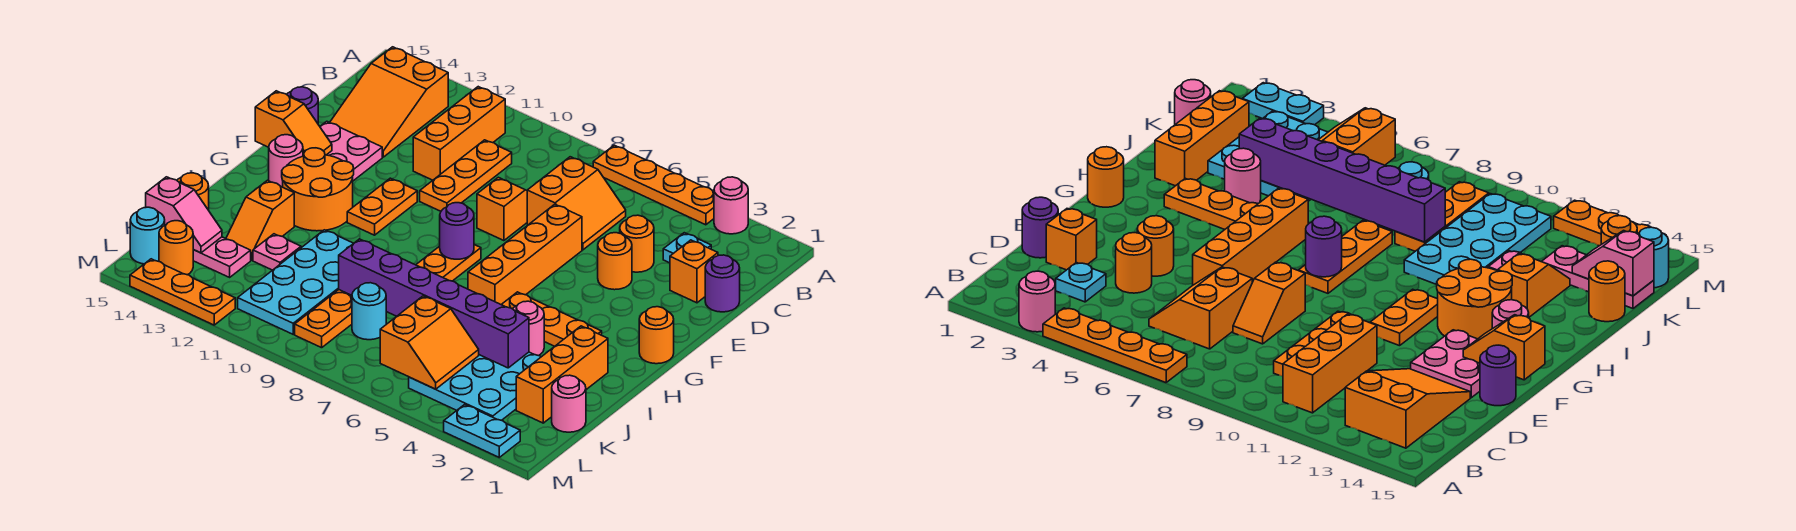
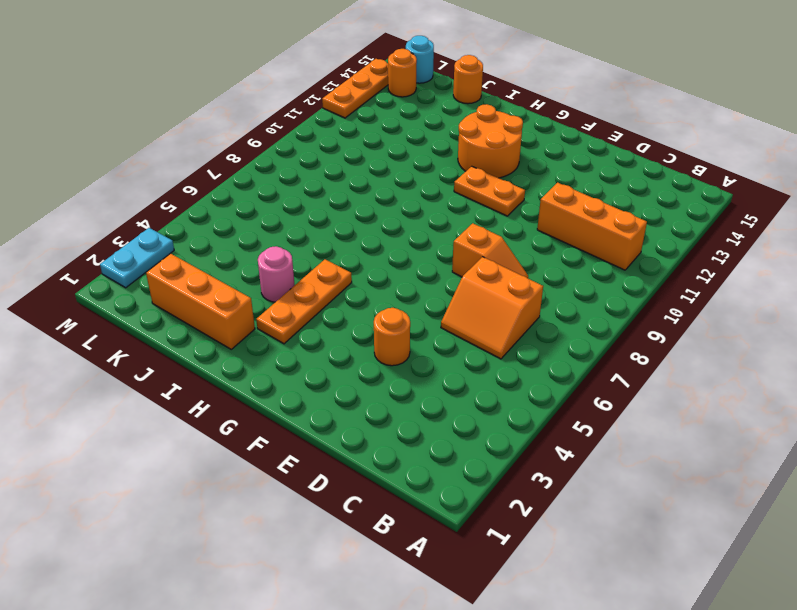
none -> pink round brick A3 level 1
none -> orange plate A4:A7 level 1
none -> orange slope B13:D14 level 1 top B
none -> cyan plate C3 level 1

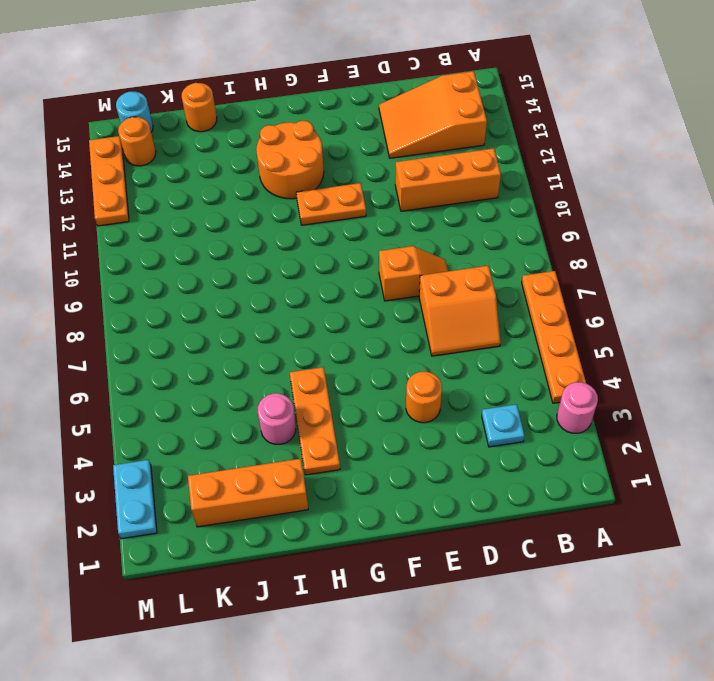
none -> orange plate C10:E10 level 1
none -> purple round brick D1 level 1
none -> orange brick D2 level 1
none -> orange round brick D4 level 1

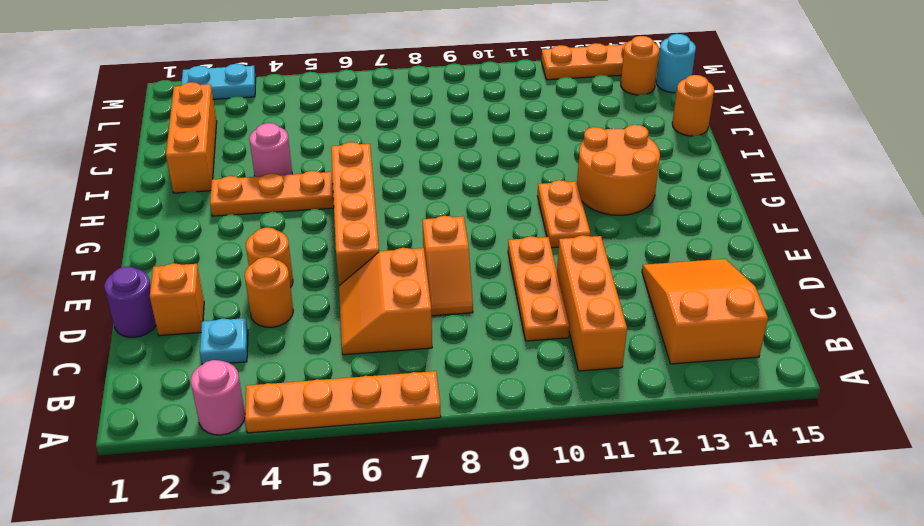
none -> pink plate E13:F14 level 1
none -> purple round brick E15 level 1
none -> orange round brick G1 level 1
none -> orange plate G8:I8 level 1

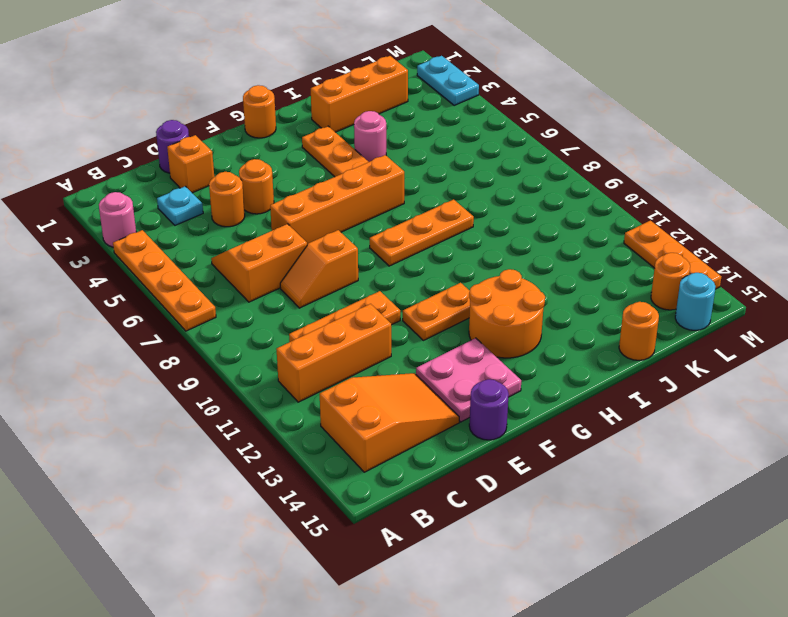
none -> pink round brick G14 level 1
none -> cyan plate I10:L11 level 1
none -> orange slope I13:J13 level 1 top I
none -> cyan plate J3:L5 level 1

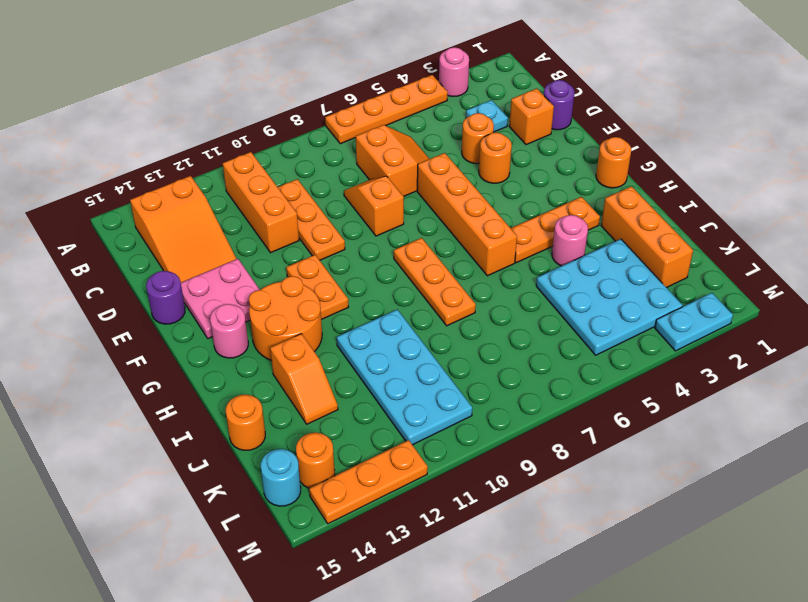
none -> orange plate J9:L9 level 1
none -> pink plate J12 level 1
none -> pink round brick K1 level 1
none -> cyan round brick K8 level 1

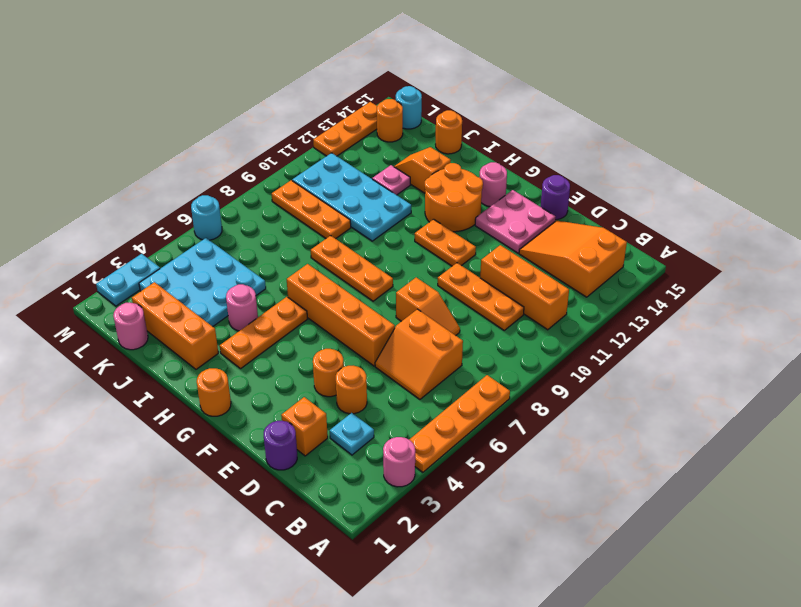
cyan round brick M6 level 1 -> cyan round brick K8 level 1
none -> pink plate K13:K15 level 1
none -> orange slope F14:F15 level 2 top 15
none -> purple round brick G8 level 2
none -> purple brick J4:J9 level 2

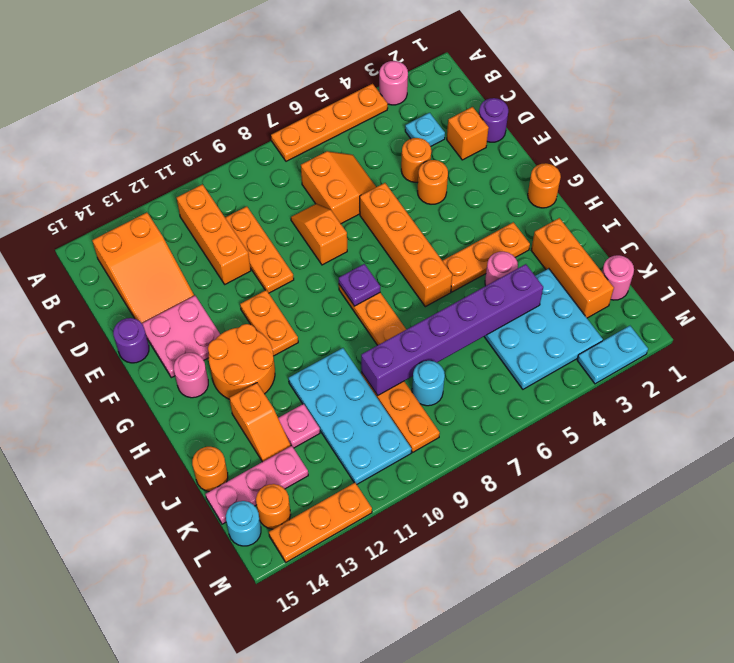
purple plate G8 level 2 -> purple round brick G8 level 2
none -> orange slope F14:F15 level 2 top 15
none -> orange slope K5:L6 level 2 top 6
none -> pink slope K14:K15 level 2 top 15

